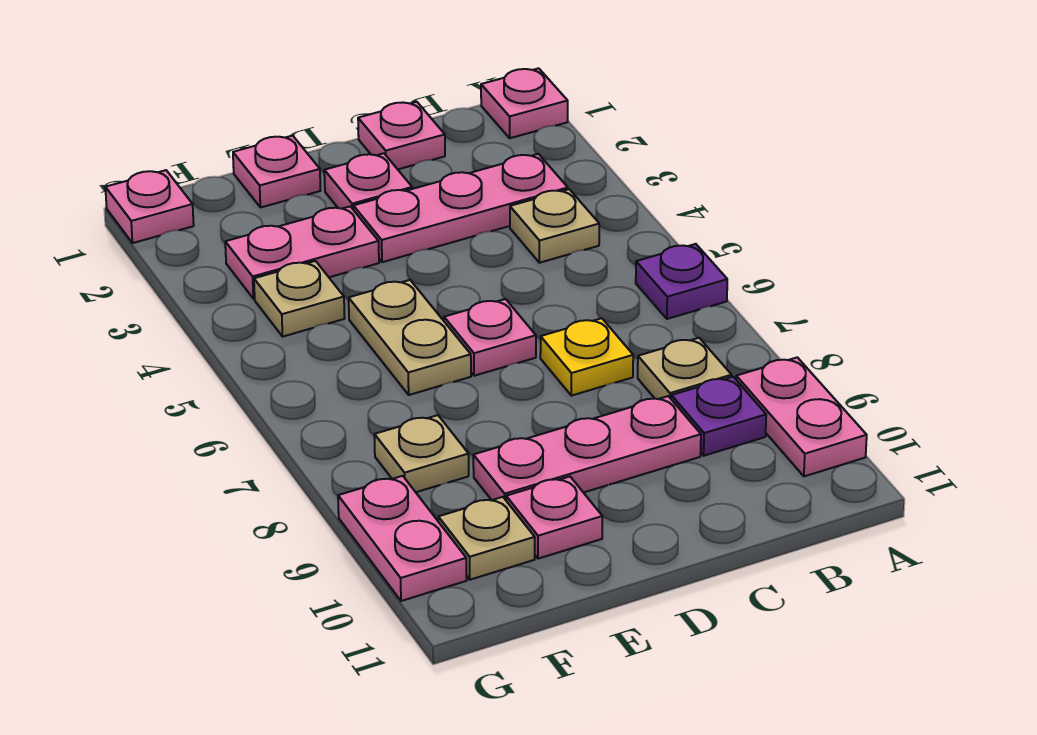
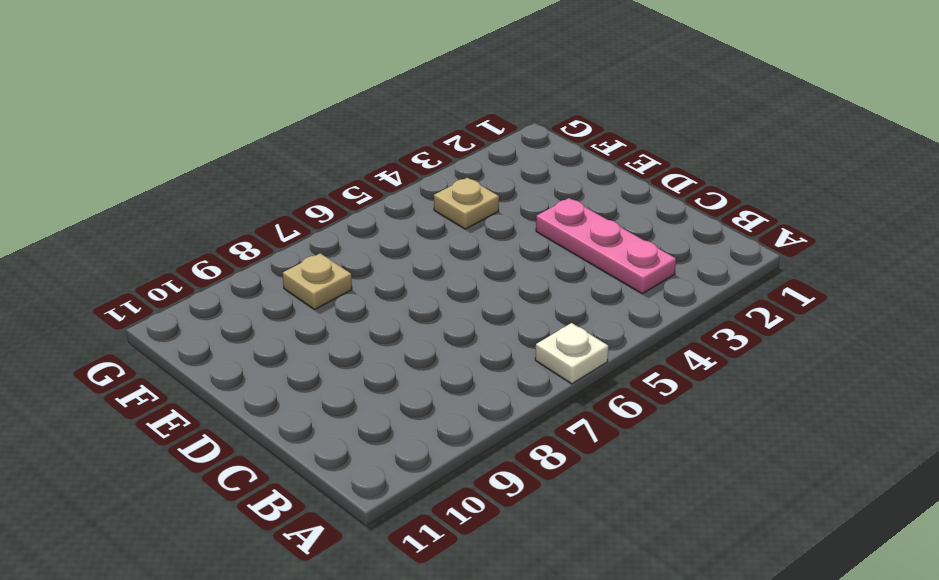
white plate A6 level 1 -> purple plate A6 level 1
none -> pink plate A1 level 1
none -> pink plate A9:A10 level 1
none -> tan plate B4 level 1

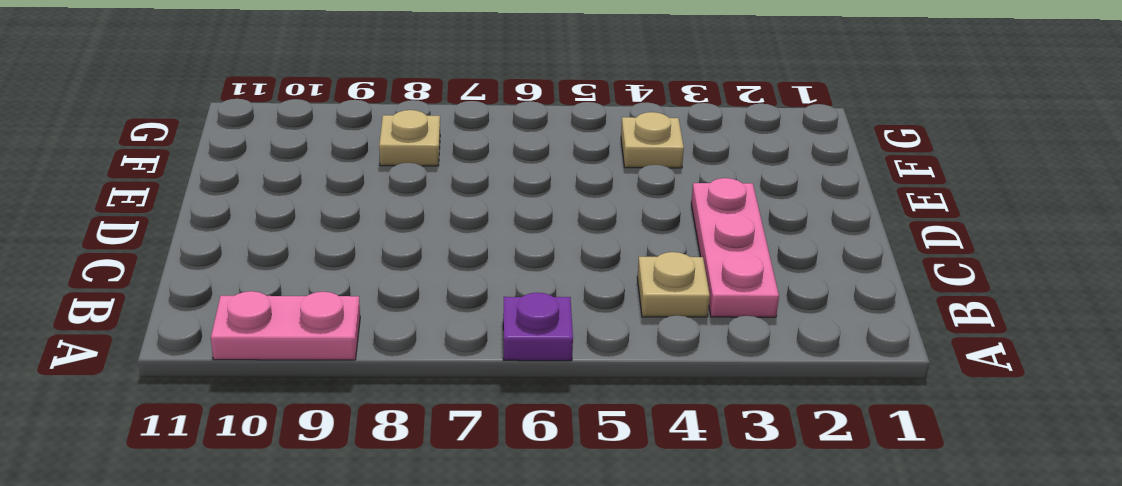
none -> pink plate A1 level 1
none -> tan plate B8 level 1
none -> purple plate B9 level 1

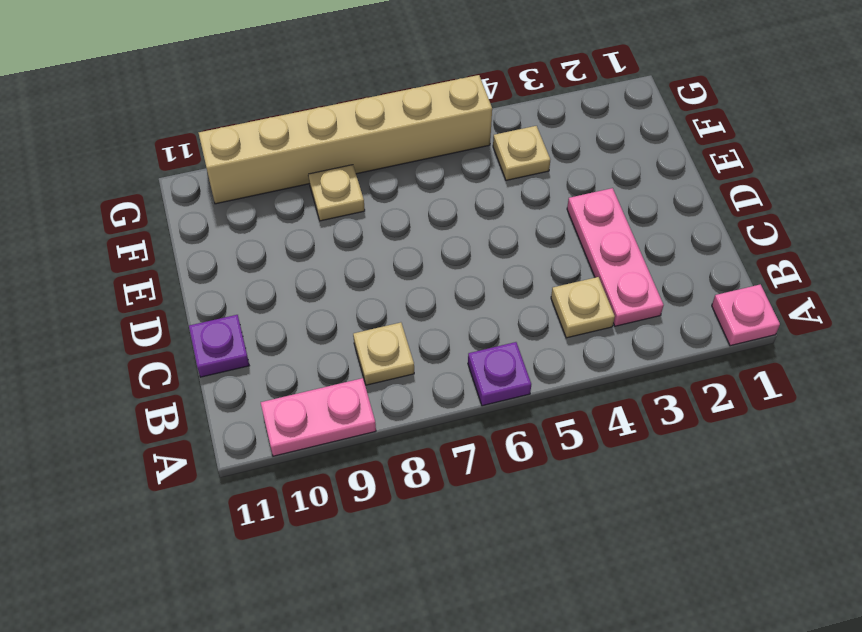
purple plate C11 level 1 -> purple plate B9 level 1
tan brick G5:G10 level 1 -> pink plate G9:G10 level 1
none -> pink plate C1 level 1
none -> yellow plate C7 level 1
none -> pink plate C9:E9 level 1

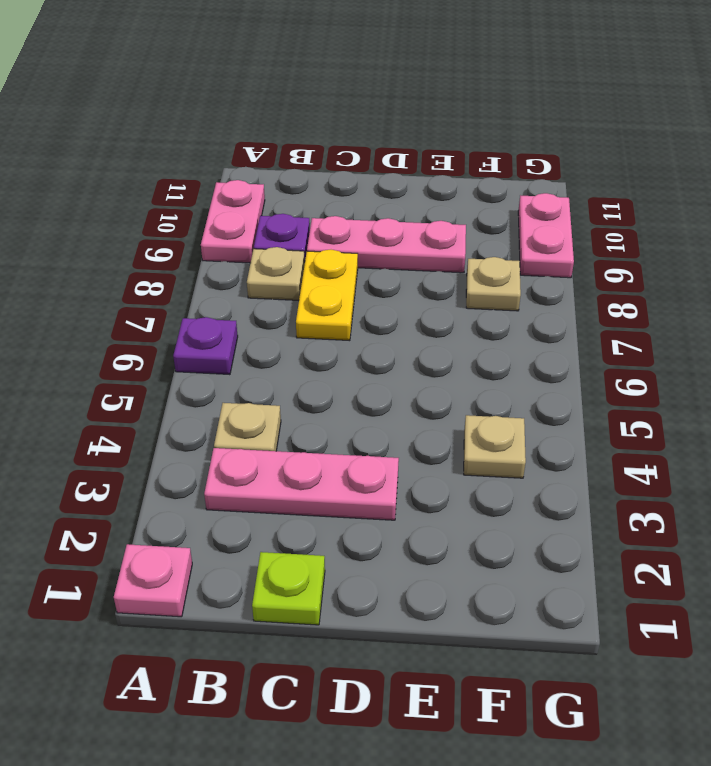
lime plate C1 level 1 -> pink plate C1 level 1
yellow plate C7:C8 level 1 -> yellow plate C7 level 1
none -> pink plate D2 level 1
none -> pink plate D6 level 1
none -> pink plate E1 level 1

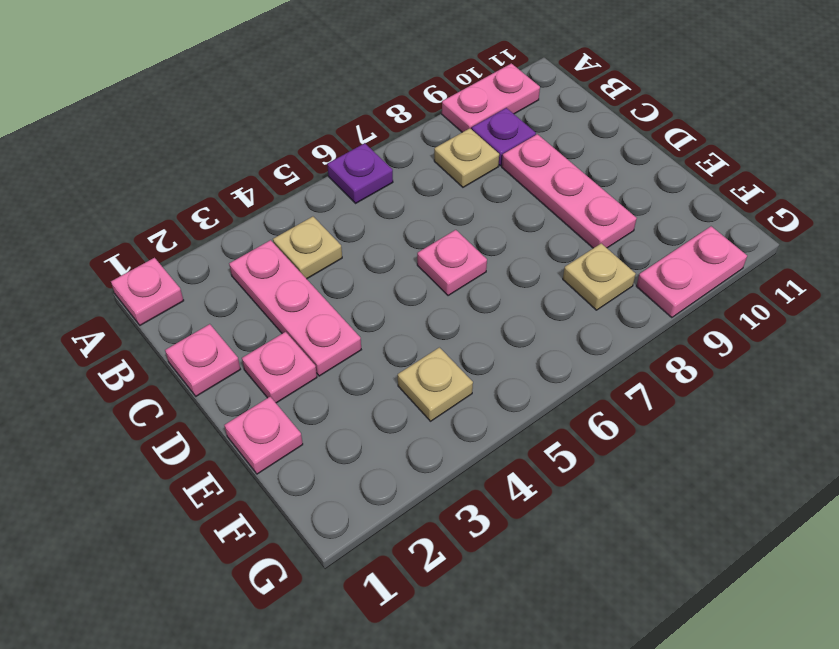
none -> yellow plate C7 level 1
none -> pink plate E3:F3 level 1
none -> tan plate E5:E6 level 1

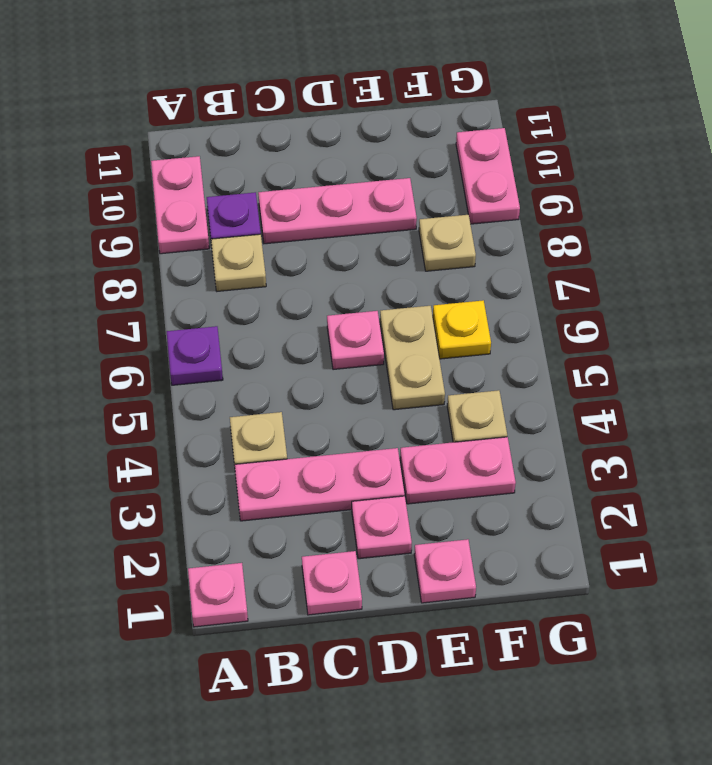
yellow plate F6 level 1 -> yellow plate C7 level 1
none -> pink plate E10 level 1
none -> tan plate F10 level 1
none -> pink plate G1 level 1

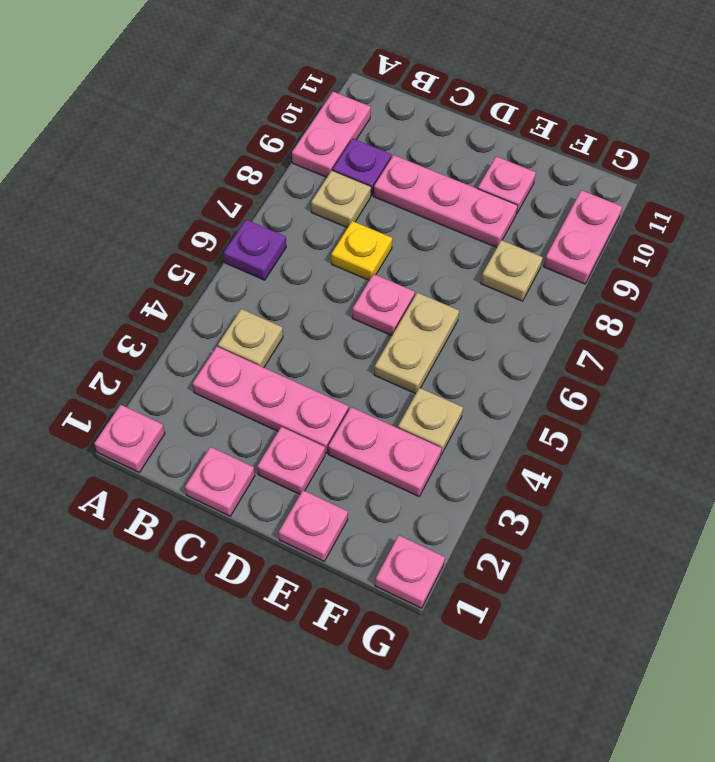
none -> tan plate F10 level 1

